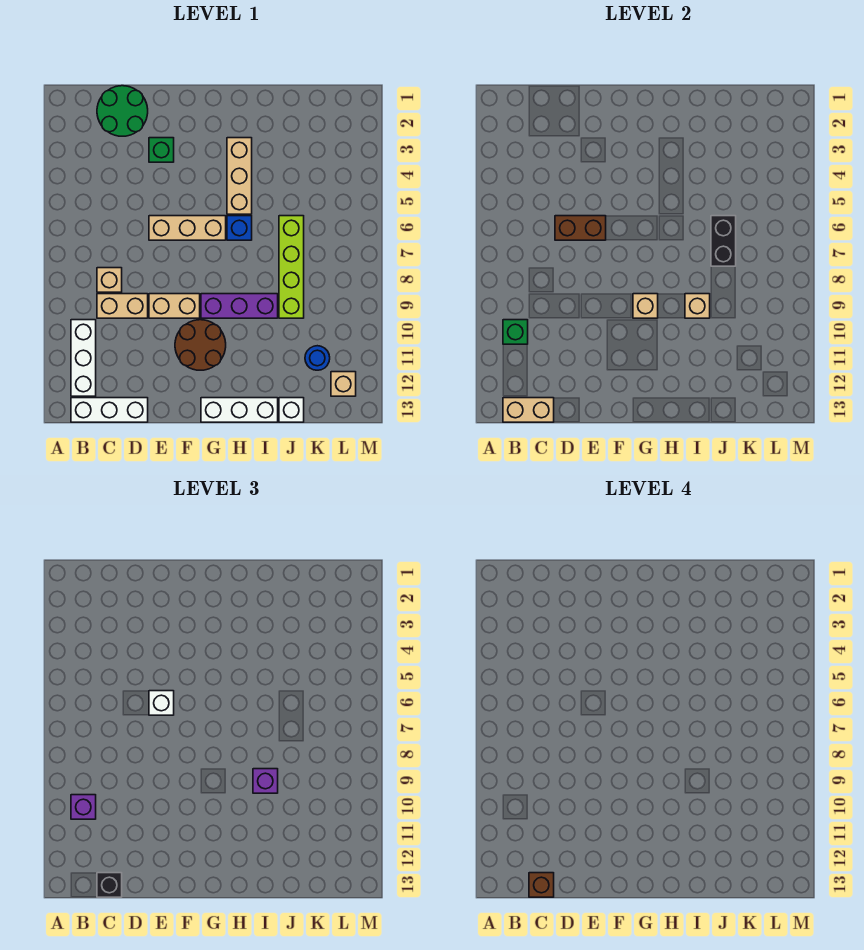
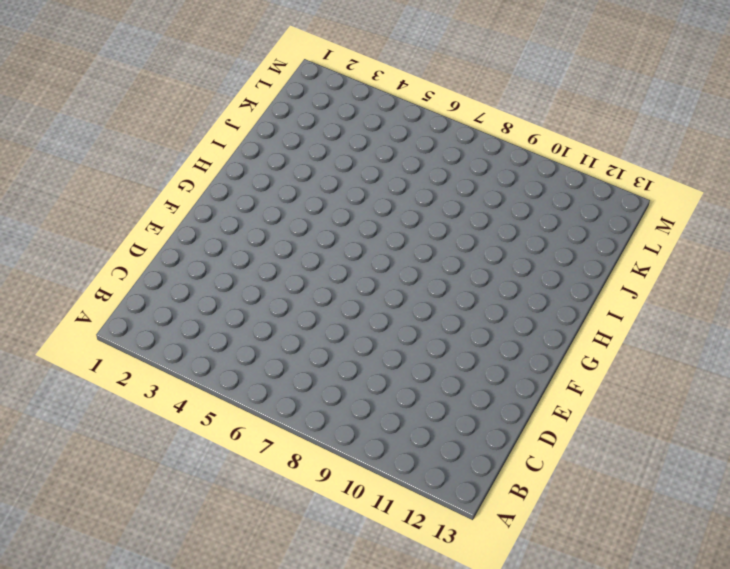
none -> white brick B10:B12 level 1
none -> white brick B13:D13 level 1
none -> green round brick C1:D2 level 1

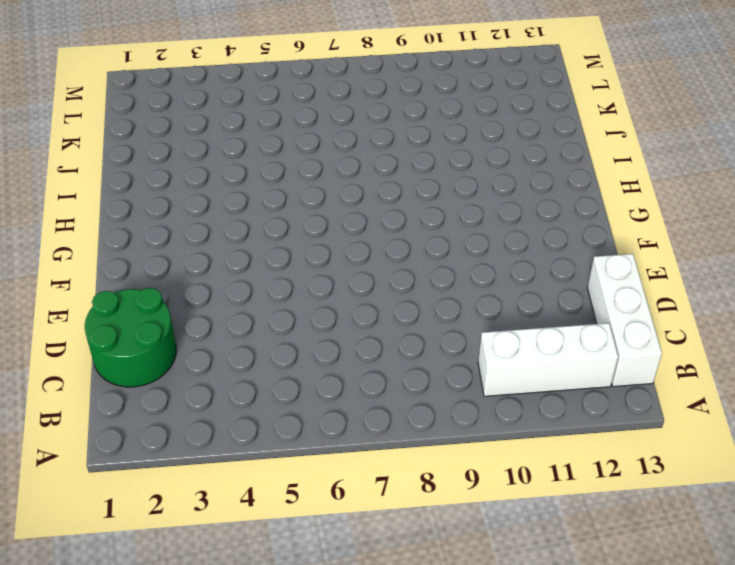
none -> tan brick C8 level 1
none -> tan brick C9:D9 level 1
none -> green brick E3 level 1

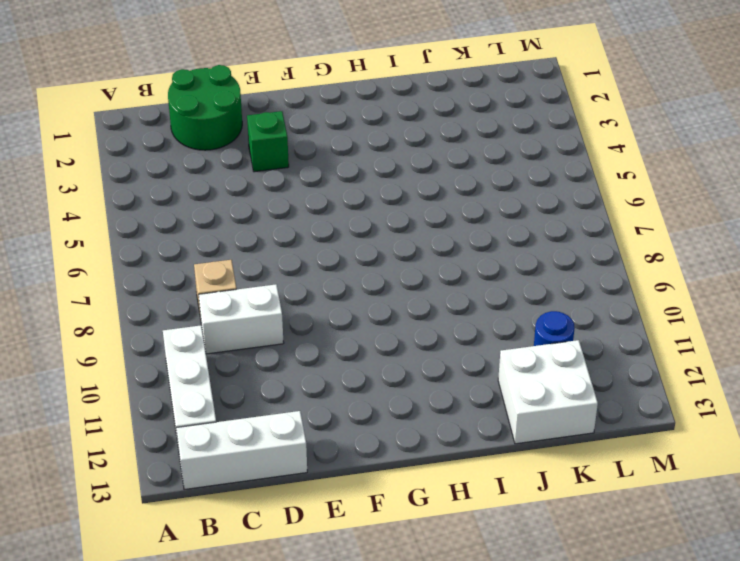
white brick C9:D9 level 1 -> tan brick C9:D9 level 1
white brick J12:K13 level 1 -> white brick J13 level 1
none -> tan brick E6:G6 level 1
none -> tan brick E9:F9 level 1
none -> brown round brick F10:G11 level 1

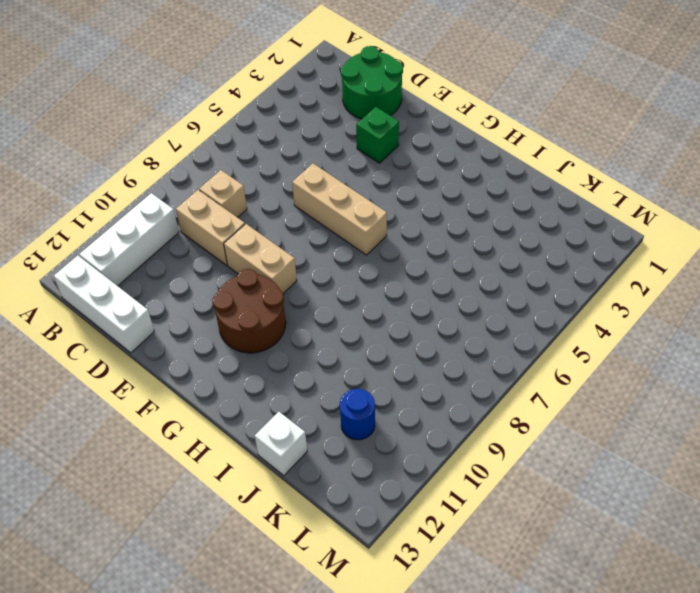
none -> purple brick G9:I9 level 1
none -> white brick G13:I13 level 1
none -> tan brick H3:H5 level 1

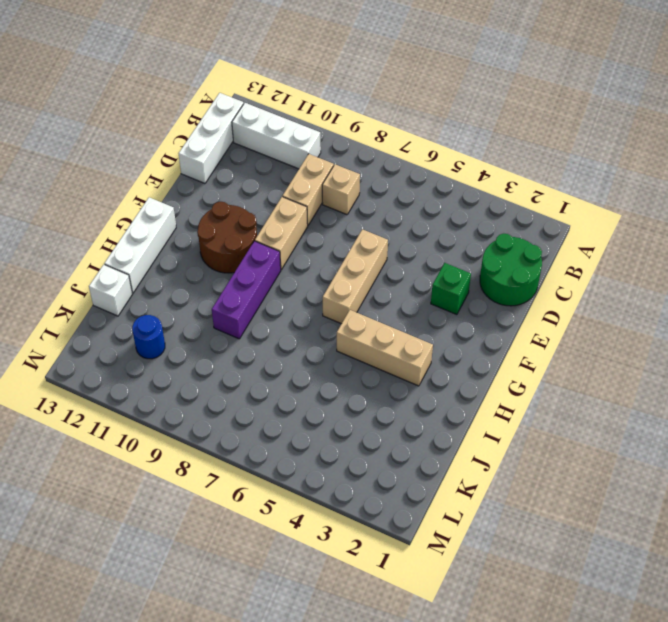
none -> blue brick H6 level 1
none -> lime brick J6:J9 level 1
none -> tan brick L12 level 1

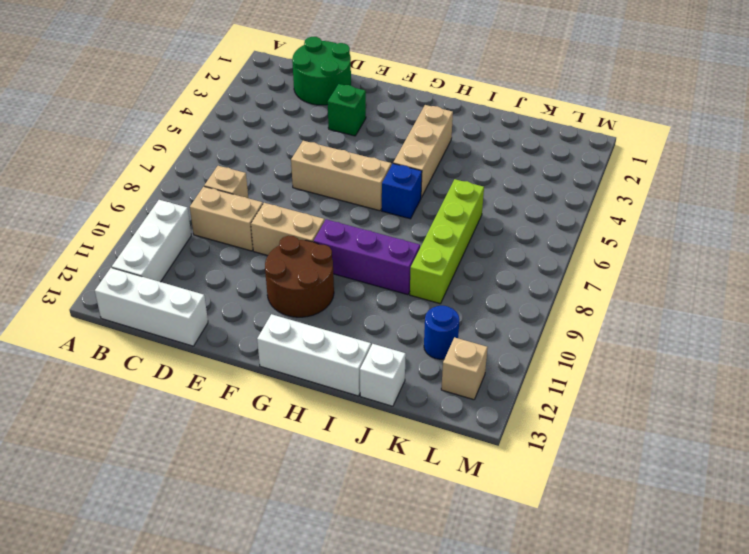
none -> green brick B10 level 2
none -> tan brick B13:C13 level 2
none -> brown brick D6:E6 level 2

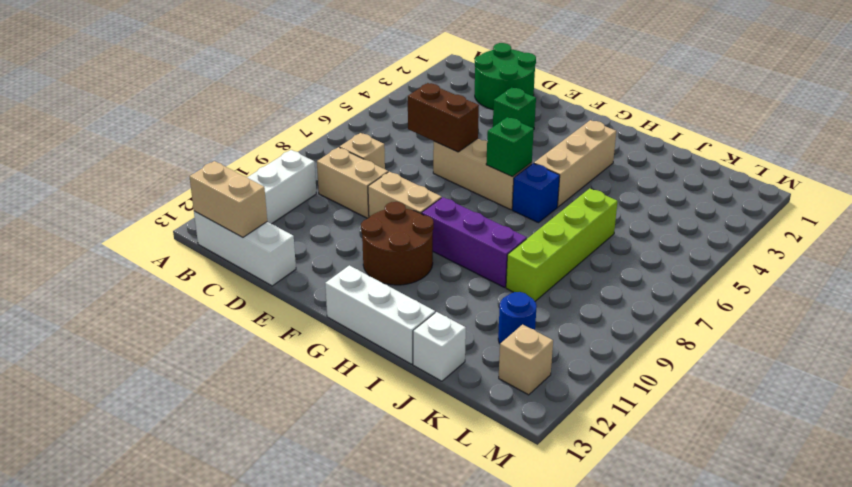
green brick G6 level 2 -> green brick B10 level 2
none -> tan brick G9 level 2
none -> tan brick I9 level 2
none -> black brick J6:J7 level 2

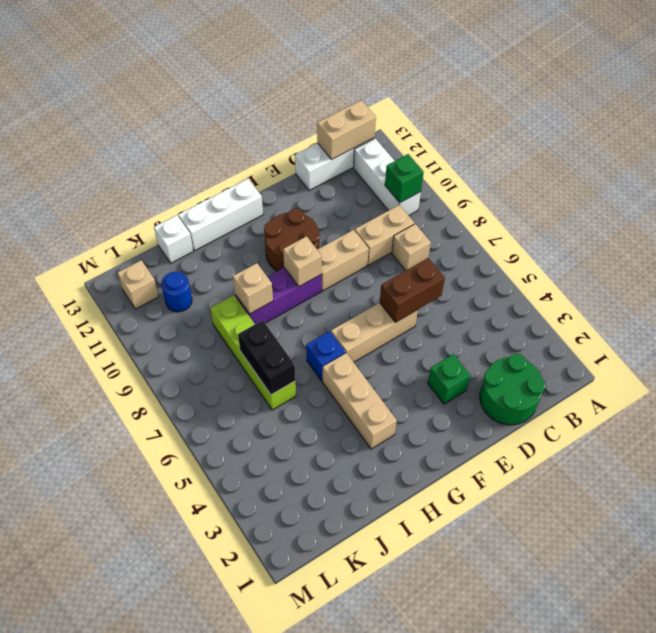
none -> purple brick B10 level 3
none -> black brick C13 level 3
none -> white brick E6 level 3

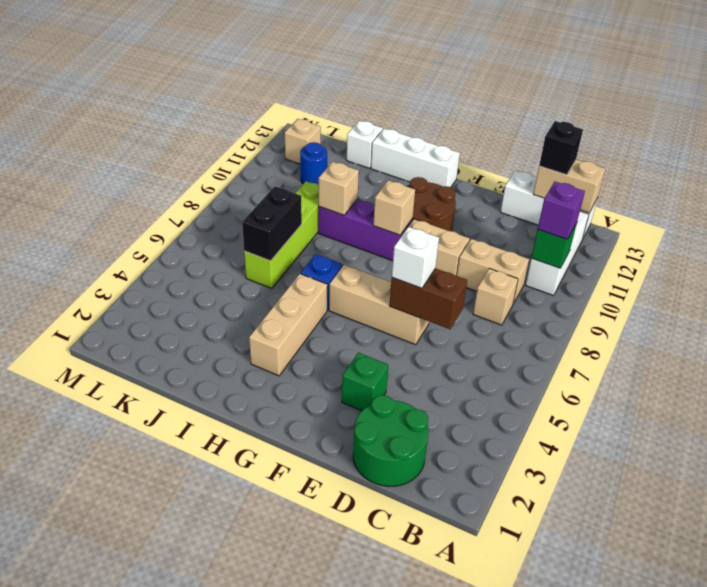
none -> purple brick I9 level 3
none -> brown brick C13 level 4

